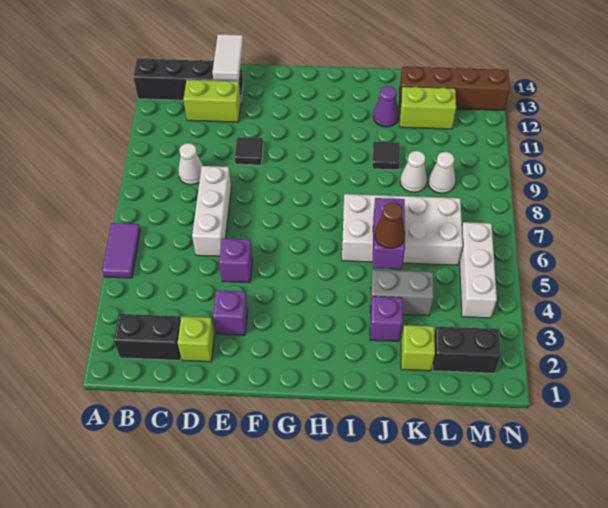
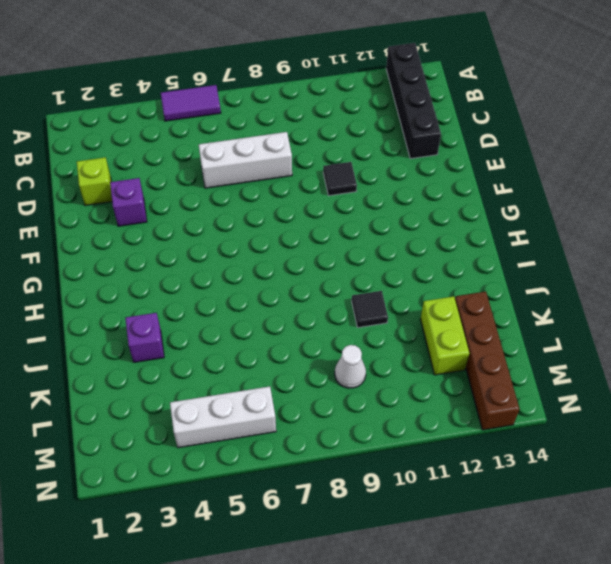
none -> black brick B2:C2 level 1
none -> white cone C9 level 1
none -> lime brick C12:D12 level 1

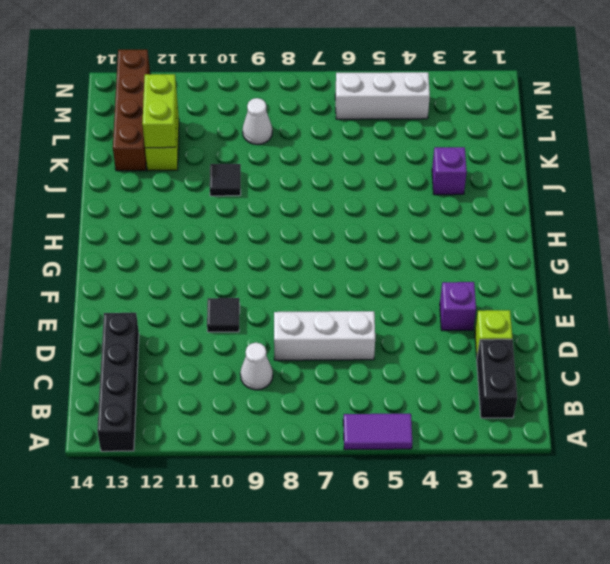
lime brick K12:L12 level 2 -> lime brick C12:D12 level 1
none -> purple brick E5 level 1
none -> white brick I6:L7 level 1
none -> grey brick J4:K4 level 1

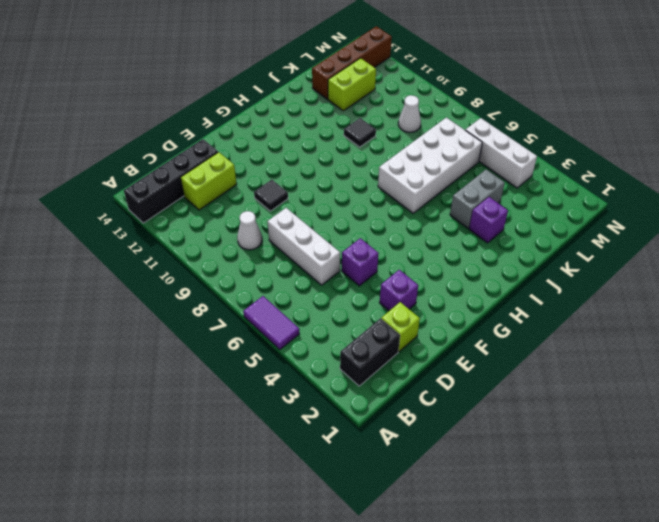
none -> purple cone J12 level 1
none -> lime brick K2 level 1
none -> white cone K9 level 1

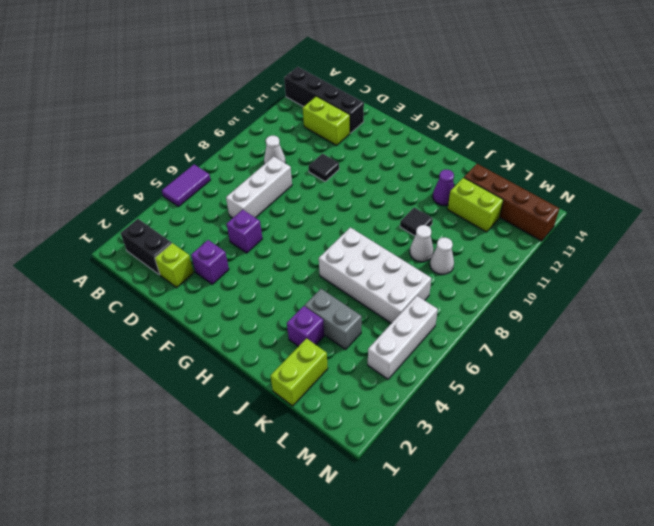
lime brick K1:K2 level 1 -> lime brick K2 level 1
none -> black brick L2:M2 level 1
none -> white tile D13:D14 level 2
none -> purple brick J5:J6 level 2

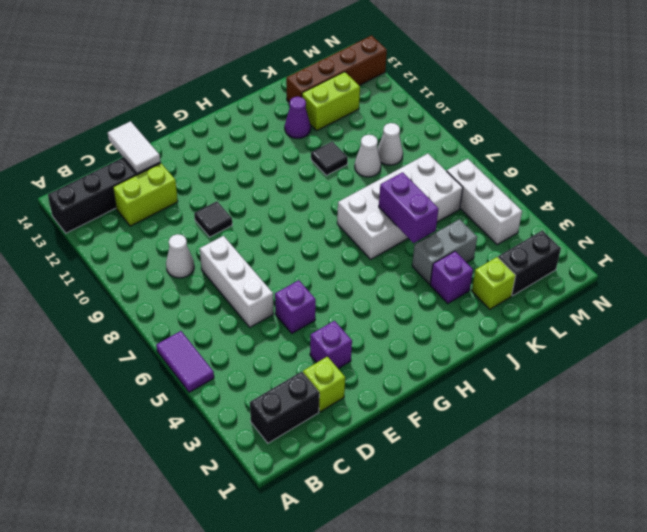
none -> brown cone J5 level 3

